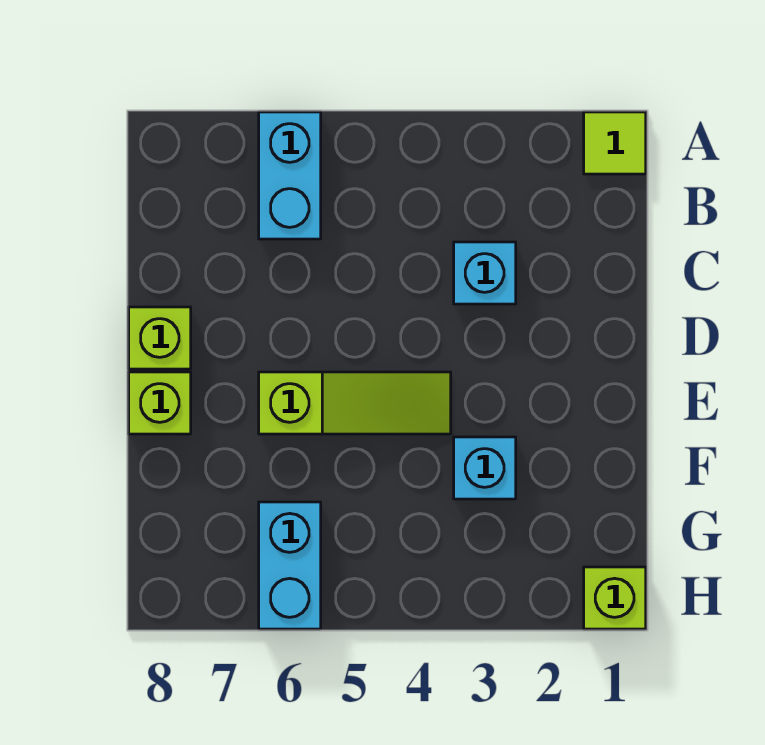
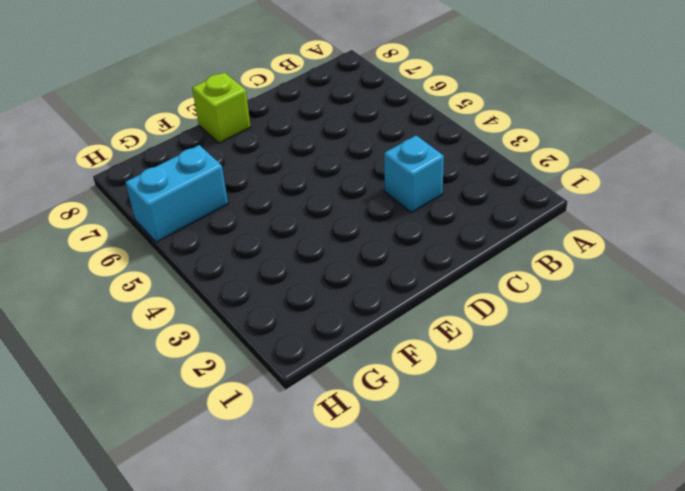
none -> lime tile A1 level 1
none -> cyan brick A6:B6 level 1

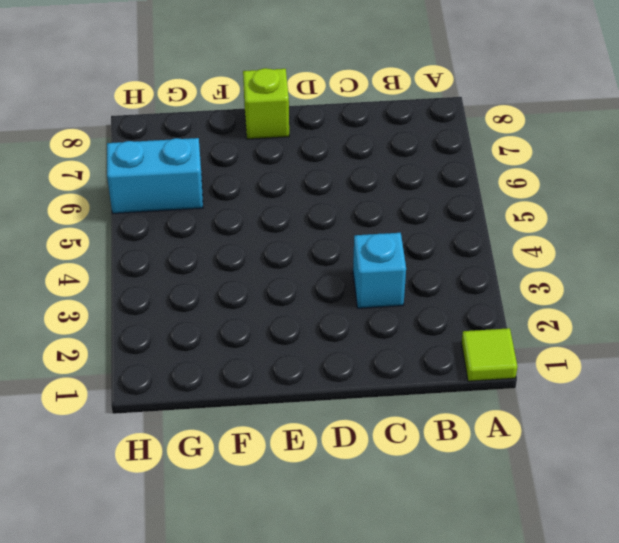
none -> cyan brick A6:B6 level 1
none -> lime brick D8 level 1

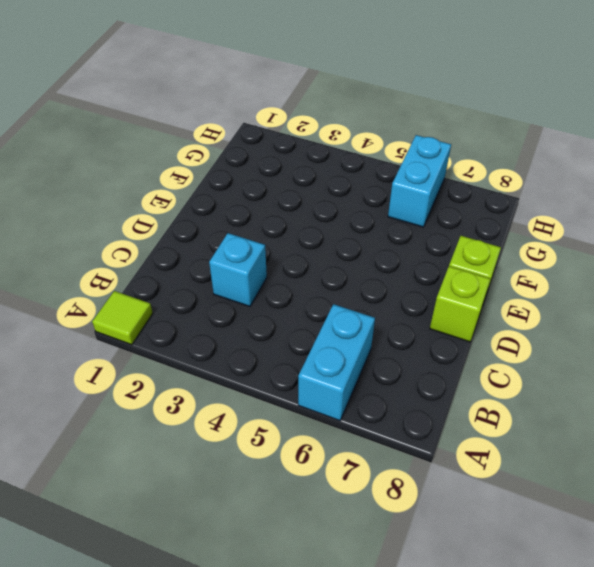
none -> lime slope E4:E6 level 1 top 6
none -> cyan brick F3 level 1

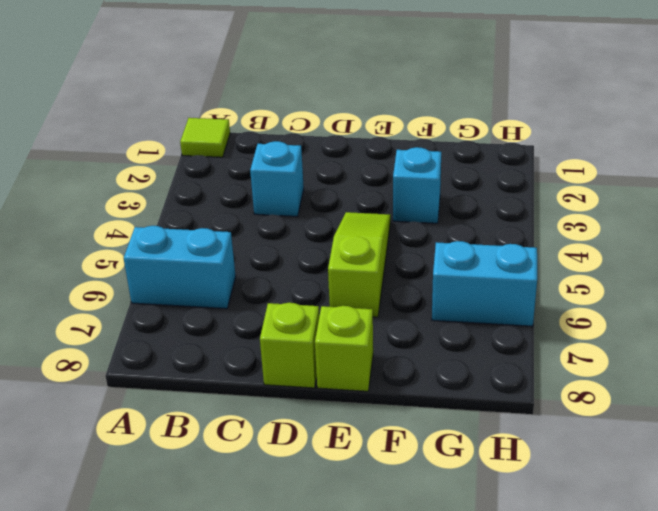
none -> lime brick H1 level 1

